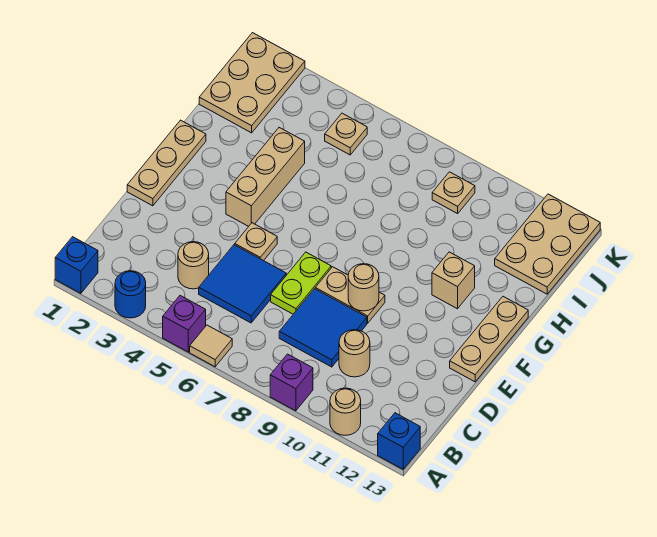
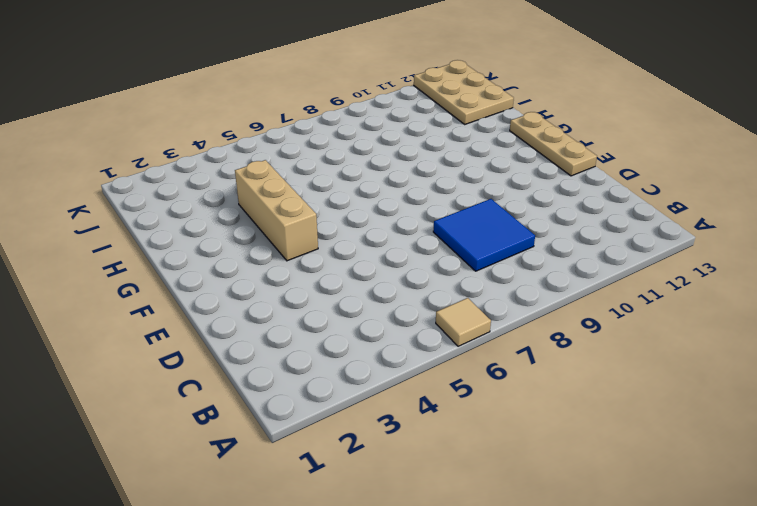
none -> blue brick A1 level 1
none -> blue round brick A3 level 1
none -> purple brick A5 level 1

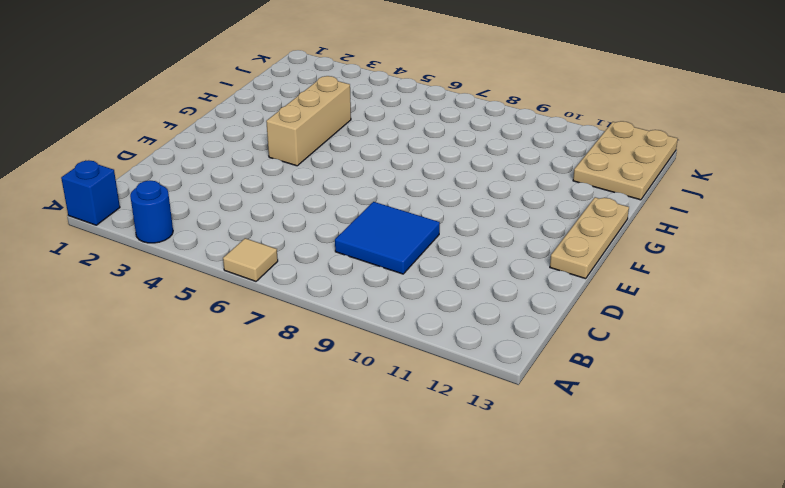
none -> purple brick A5 level 1
none -> purple brick A9 level 1
none -> tan round brick A11 level 1

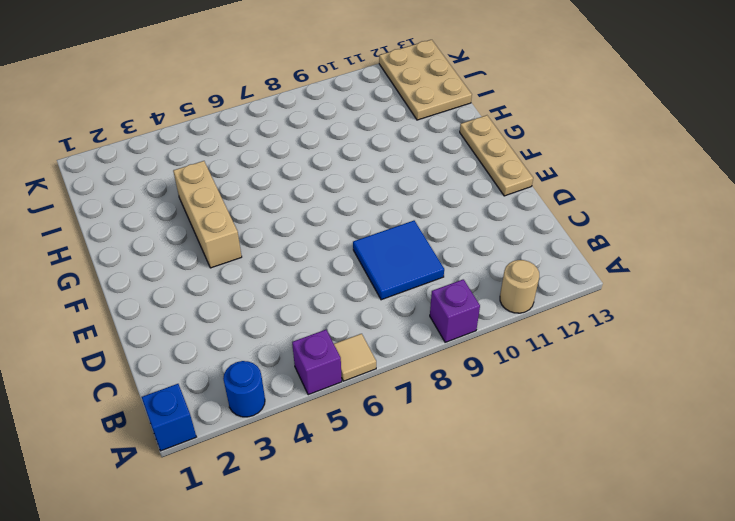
none -> blue brick A13 level 1
none -> tan round brick C4 level 1
none -> blue tile C5:D6 level 1

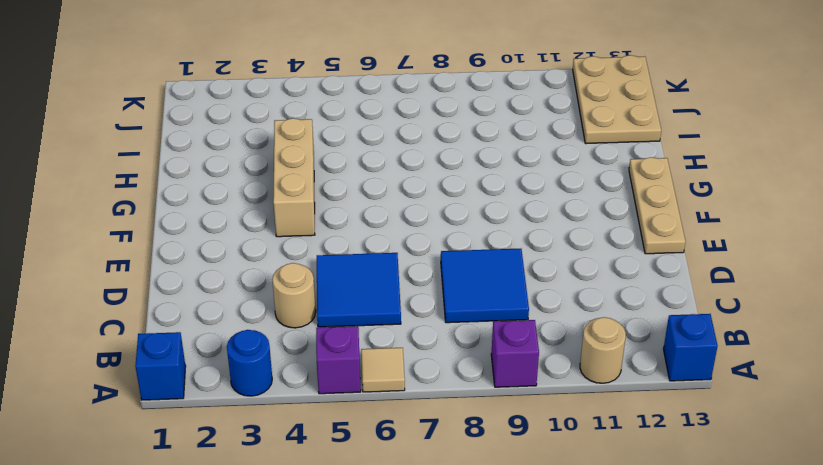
none -> tan round brick C10 level 1
none -> lime plate D7:E7 level 1
none -> tan plate E1:G1 level 1

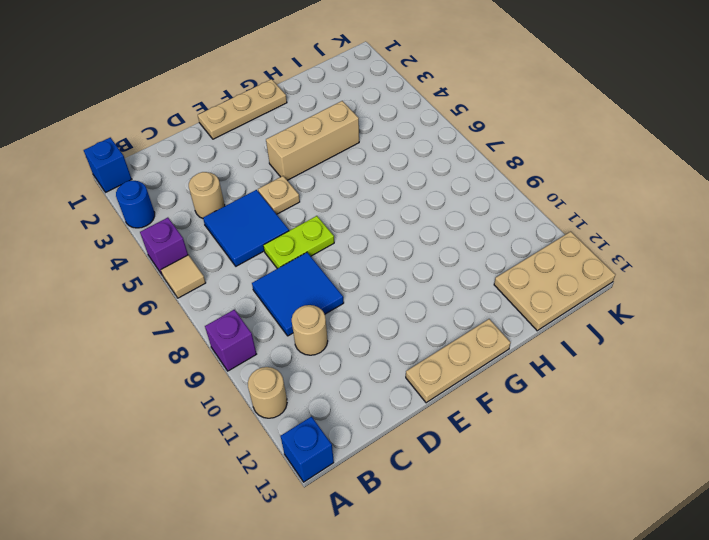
none -> tan plate E8:E9 level 1
none -> tan brick G11 level 1
none -> tan plate I1:K2 level 1

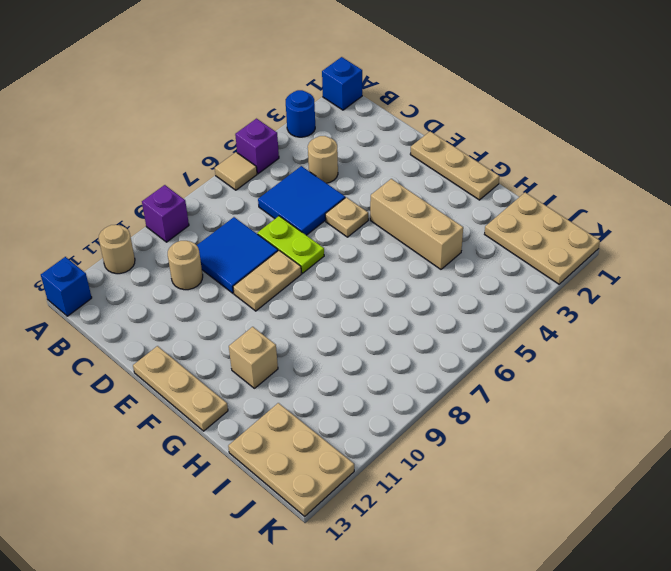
none -> tan plate J5 level 1
none -> tan plate J9 level 1
none -> tan round brick E9 level 2

